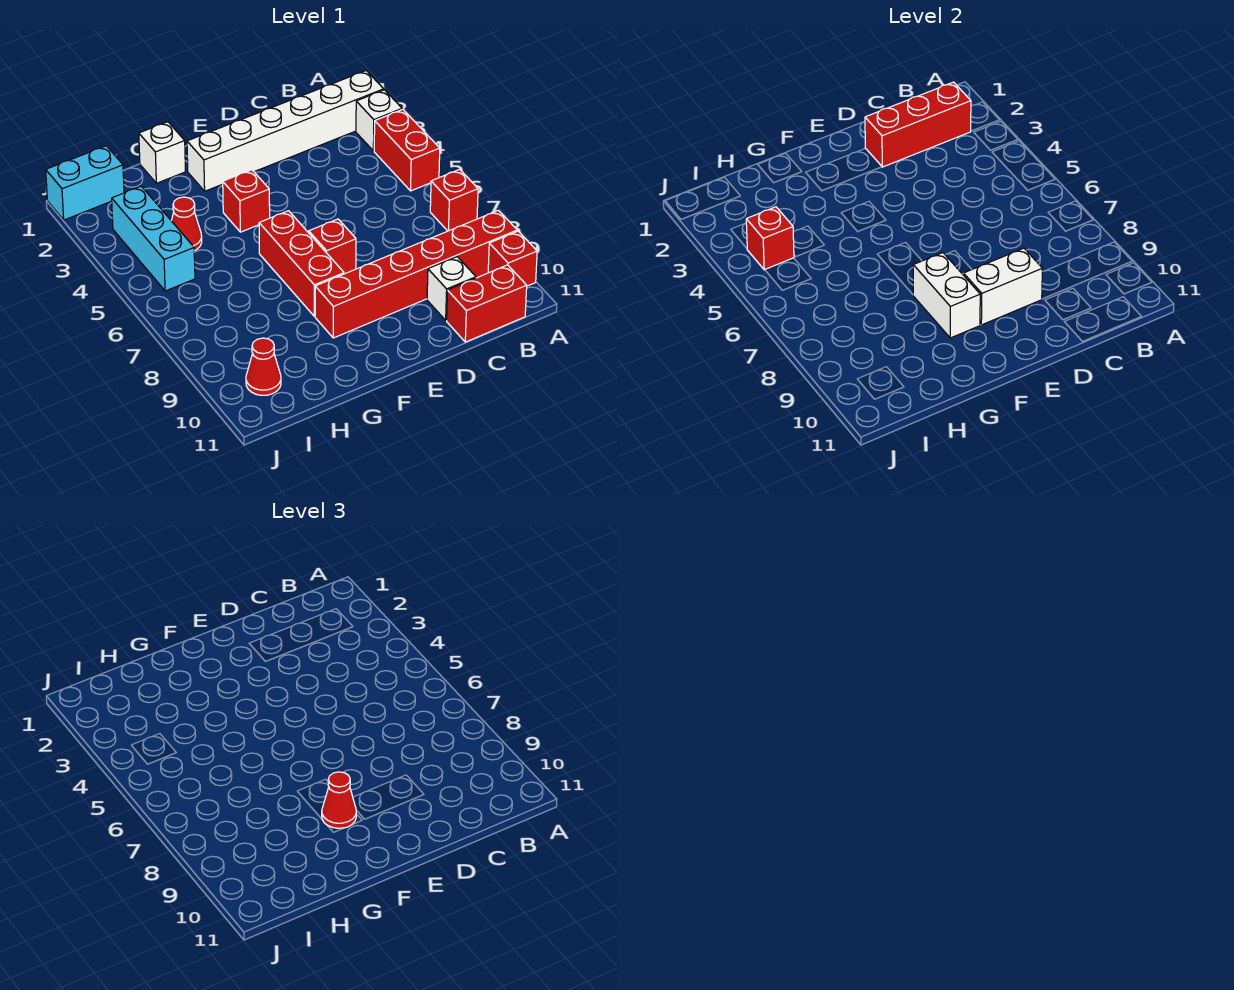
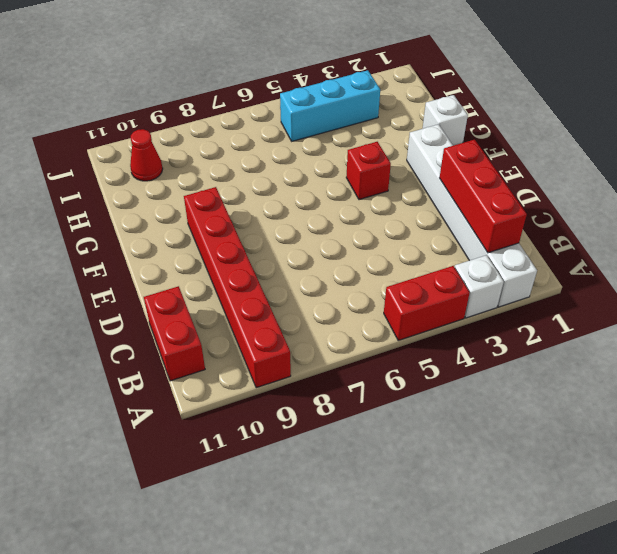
none -> red brick A7 level 1
none -> red brick A10 level 1
none -> white brick C10 level 1

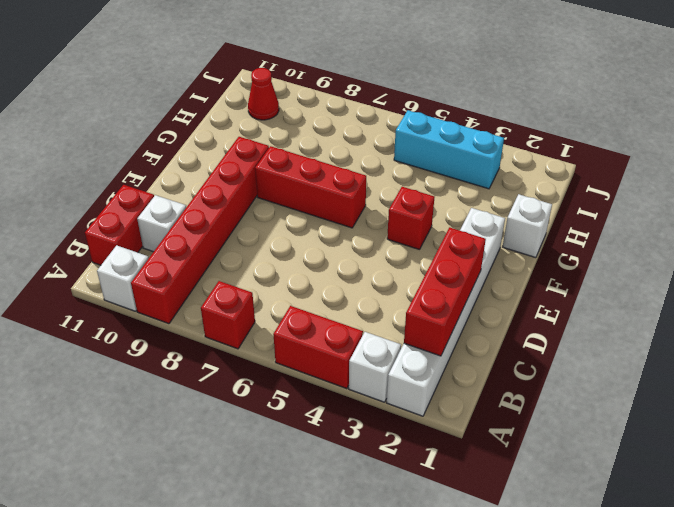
white brick A10 level 1 -> red brick A10 level 1
none -> red brick E7 level 1
none -> red cone H4 level 1
none -> cyan brick I1:J1 level 1

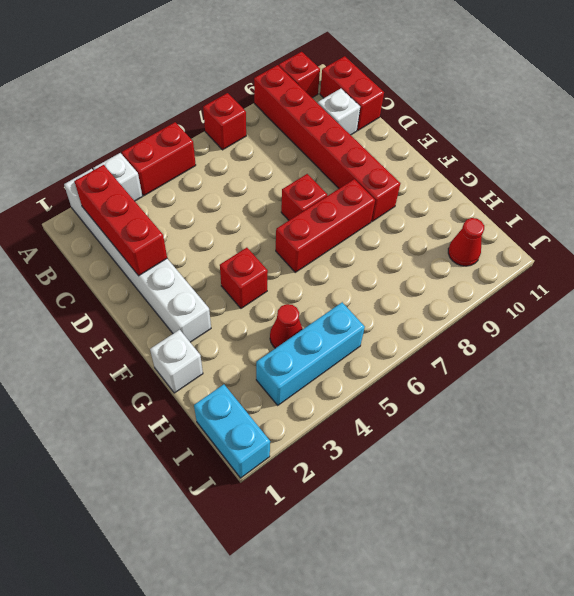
none -> white brick D9:E9 level 2
none -> white brick F8:F9 level 2
none -> red brick I4 level 2

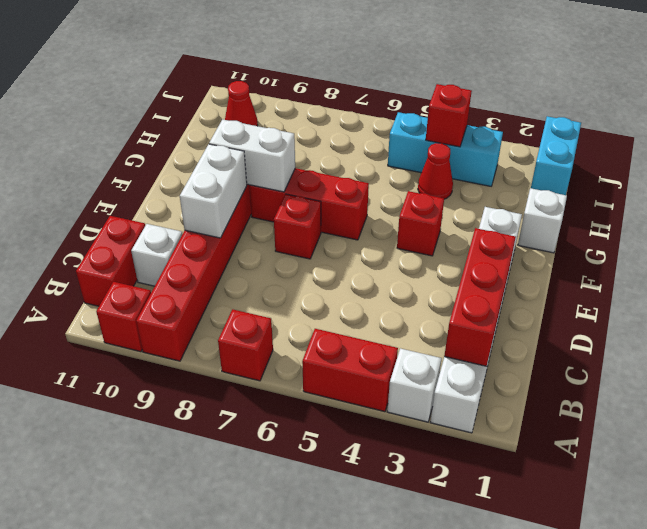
none -> red cone F9 level 3

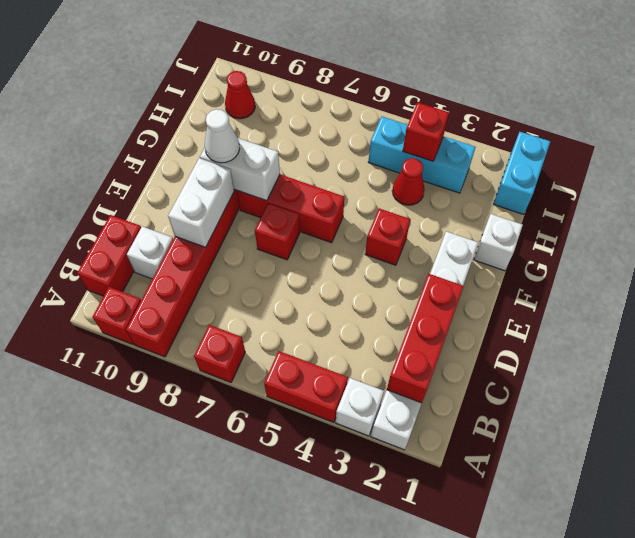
white cone F9 level 3 -> red cone F9 level 3

